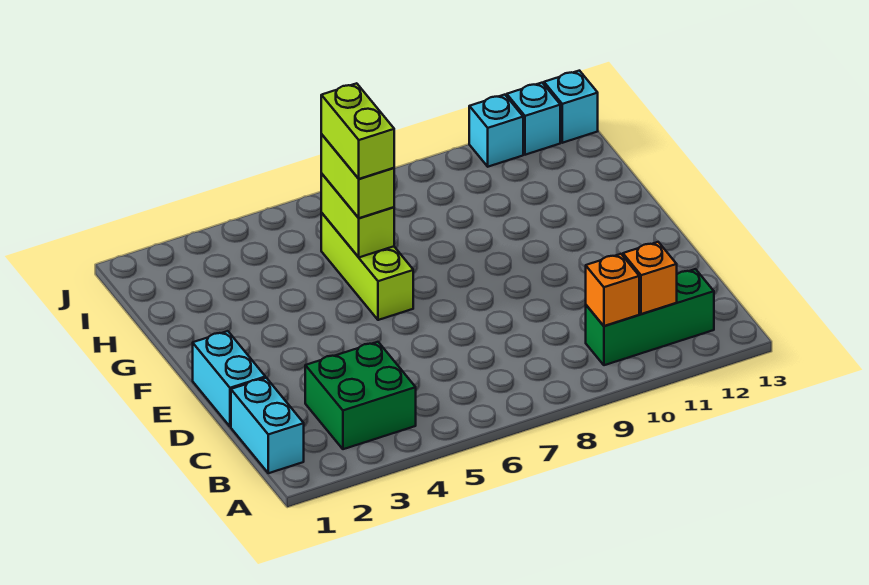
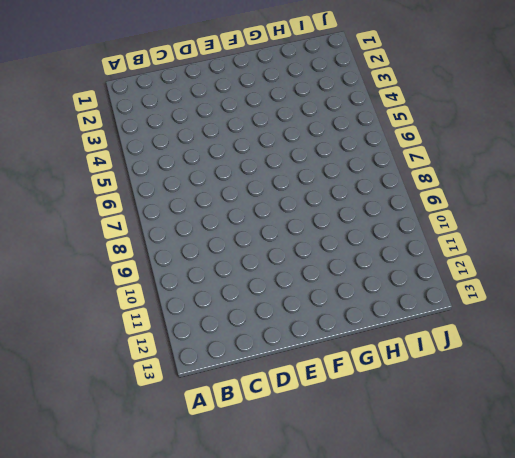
none -> cyan brick B1:C1 level 1
none -> green brick B3:C4 level 1
none -> green brick B10:B12 level 1

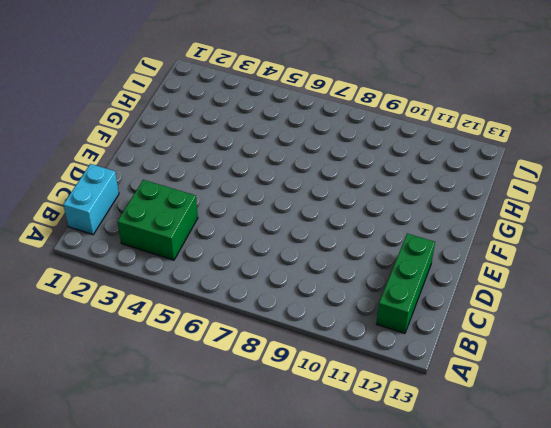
green brick B12:D12 level 1 -> green brick B10:B12 level 1
none -> cyan brick D1:E1 level 1
none -> lime brick F6:H6 level 1
none -> cyan brick J11 level 1

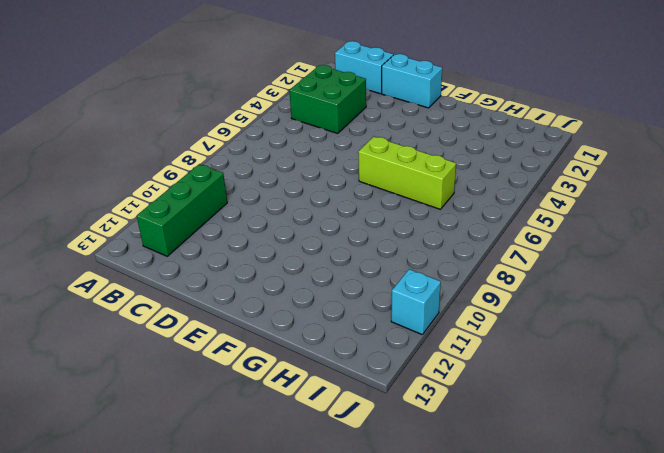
none -> cyan brick J12 level 1
none -> cyan brick J13 level 1
none -> orange brick B10 level 2

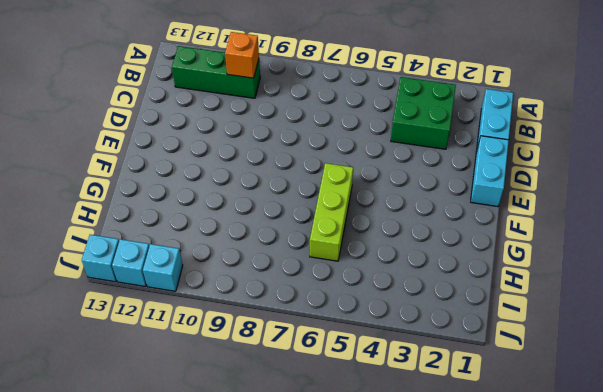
none -> orange brick B11 level 2
none -> lime brick G6:H6 level 2
none -> lime brick G6:H6 level 3

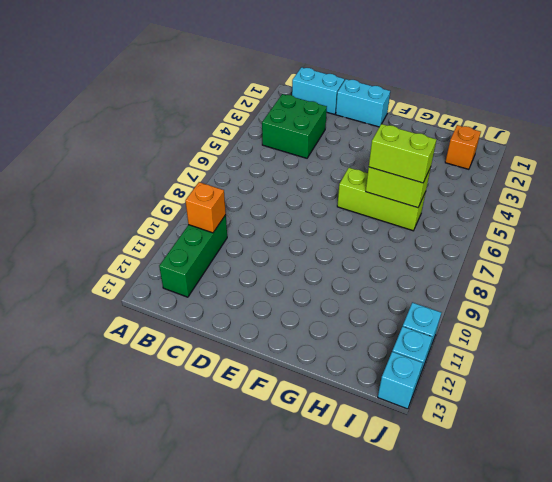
orange brick I2 level 1 -> orange brick B11 level 2
none -> lime brick G6:H6 level 4

